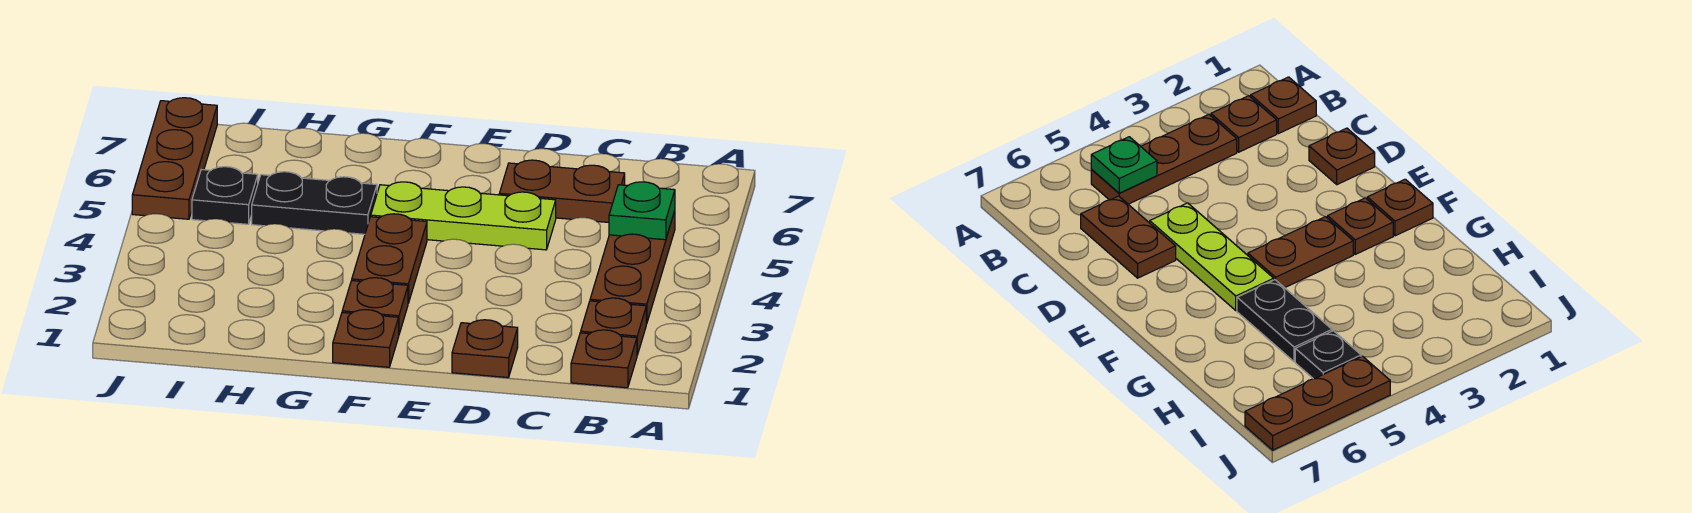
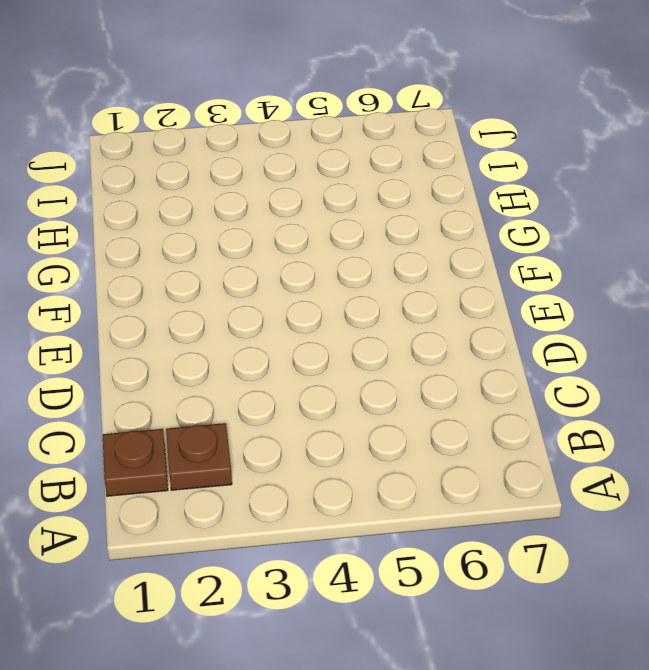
none -> brown plate B3:B5 level 1
none -> brown plate C6:D6 level 1
none -> brown plate D1 level 1

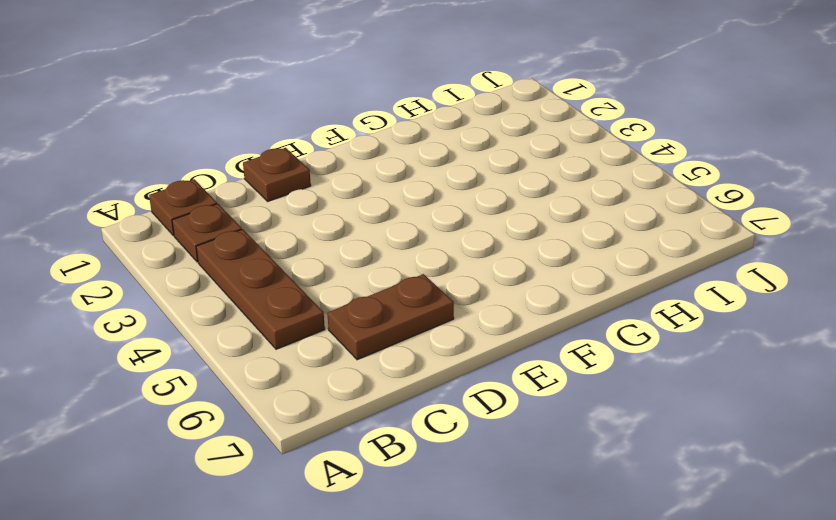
none -> lime plate D5:F5 level 1
none -> brown plate F1 level 1
none -> brown plate F2 level 1

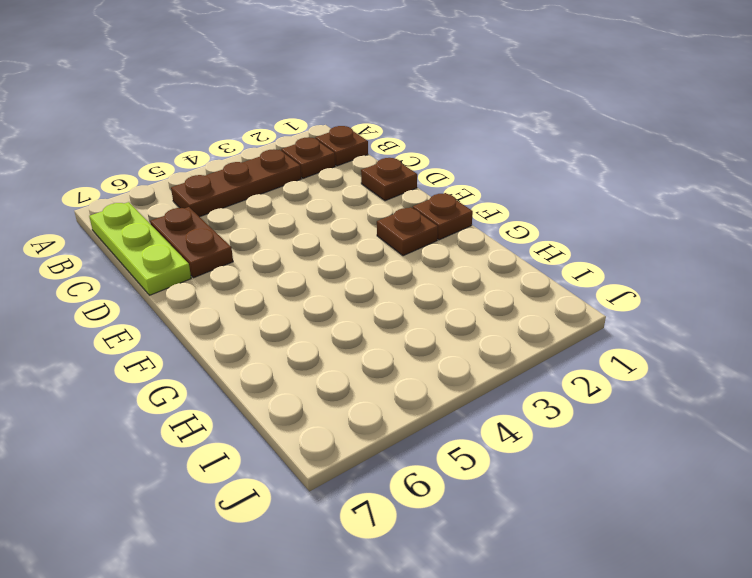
lime plate B7:D7 level 1 -> lime plate D5:F5 level 1
none -> brown plate F3:F4 level 1
none -> black plate G5:H5 level 1
none -> black plate I5 level 1

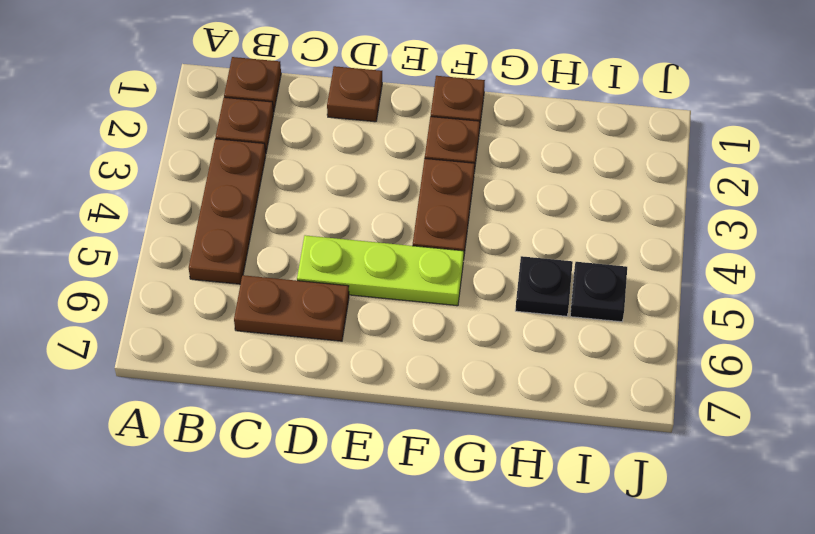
black plate H5 level 1 -> black plate G5:H5 level 1
none -> brown plate J5:J7 level 1
none -> green plate B5 level 2

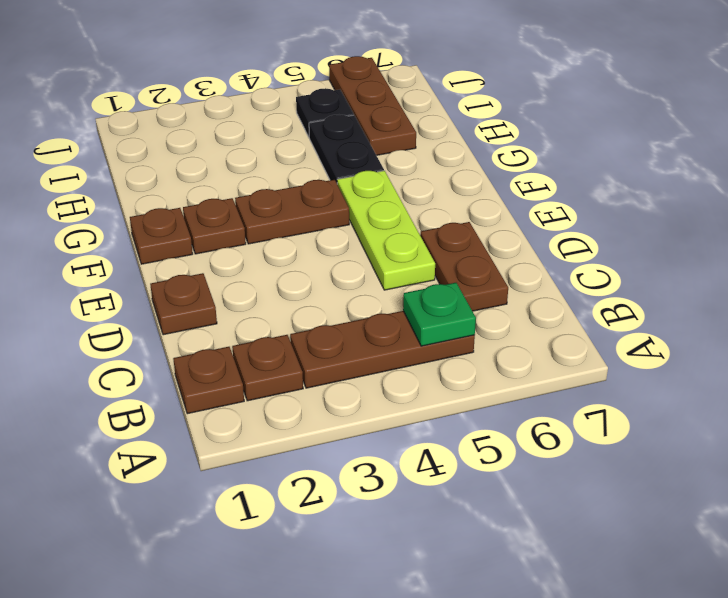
brown plate H6:J6 level 1 -> brown plate J5:J7 level 1

